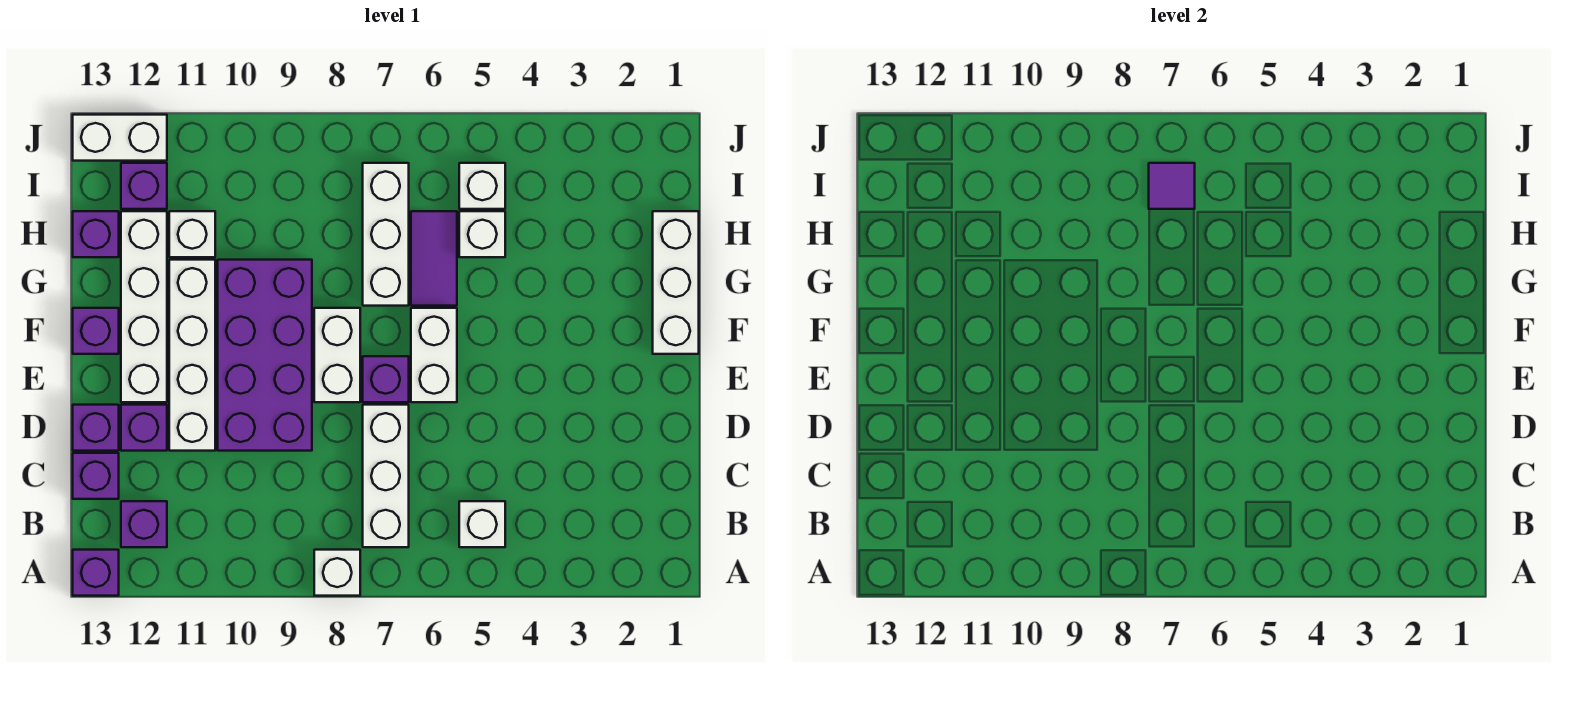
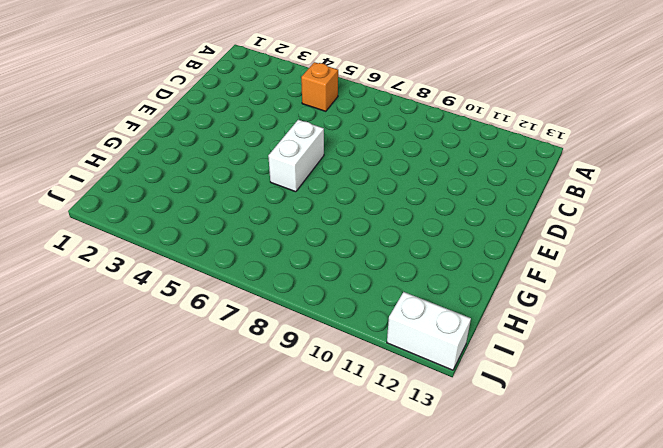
orange brick B5 level 1 -> white brick B5 level 1
none -> white brick A8 level 1
none -> purple brick A13 level 1
none -> white brick B7:D7 level 1

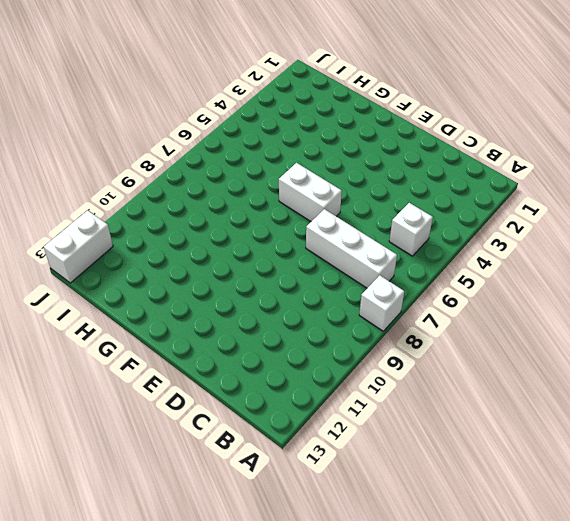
none -> purple brick A13 level 1
none -> purple brick B12 level 1
none -> purple brick C13 level 1

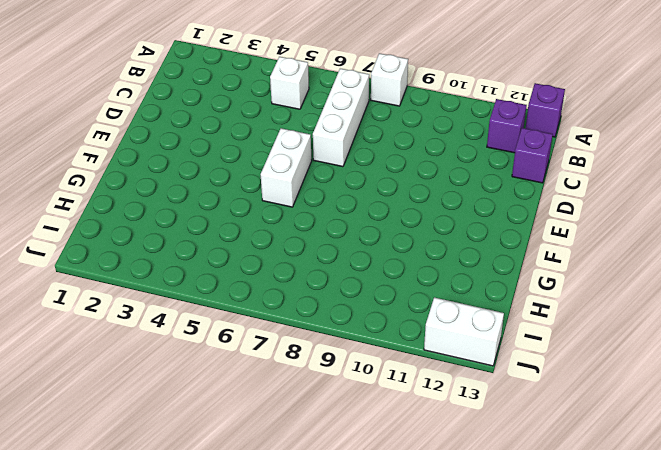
none -> purple brick D9:G10 level 1
none -> white brick D11:G11 level 1
none -> purple brick D12 level 1

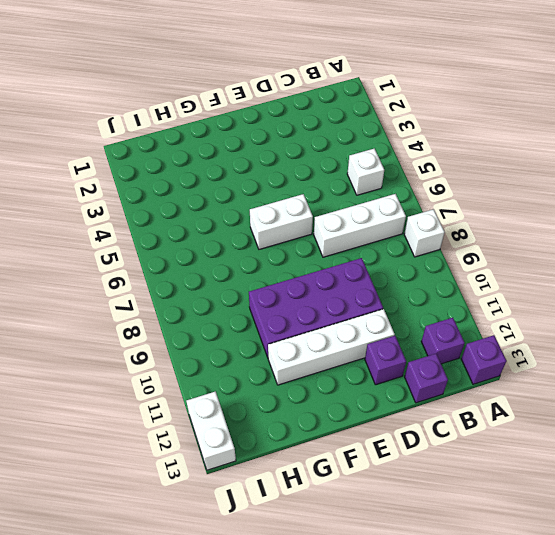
none -> purple brick D13 level 1
none -> purple brick E7 level 1
none -> white brick E8:F8 level 1

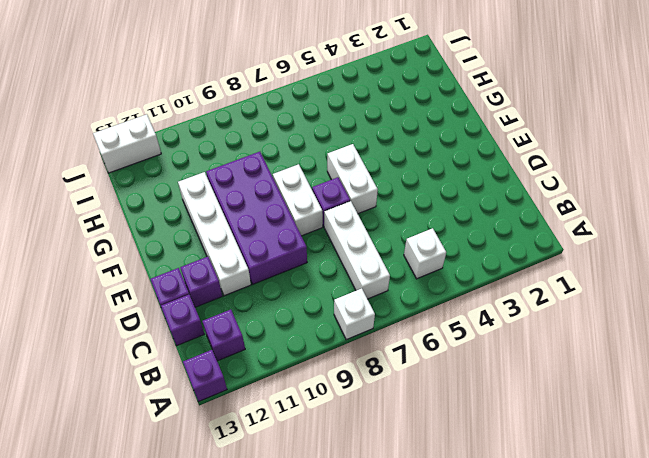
none -> white brick E12:H12 level 1
none -> white brick F1:H1 level 1
none -> purple brick F13 level 1

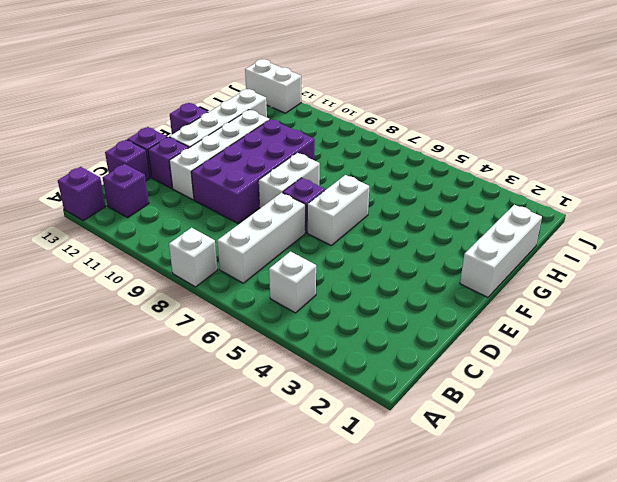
none -> purple tile G6:H6 level 1
none -> white brick G7:I7 level 1
none -> white brick H5 level 1

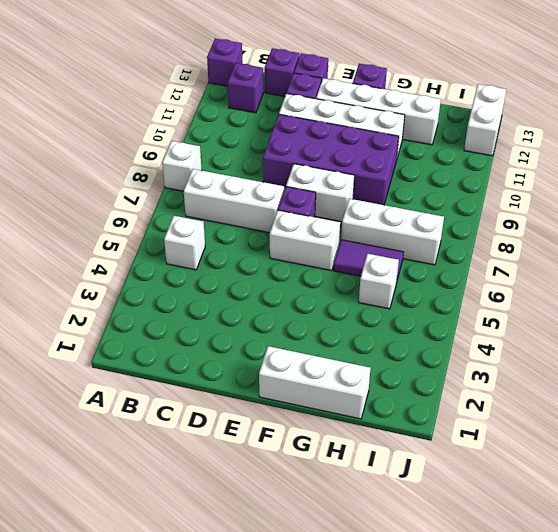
none -> white brick H11 level 1
none -> purple brick H13 level 1
none -> white brick I5 level 1

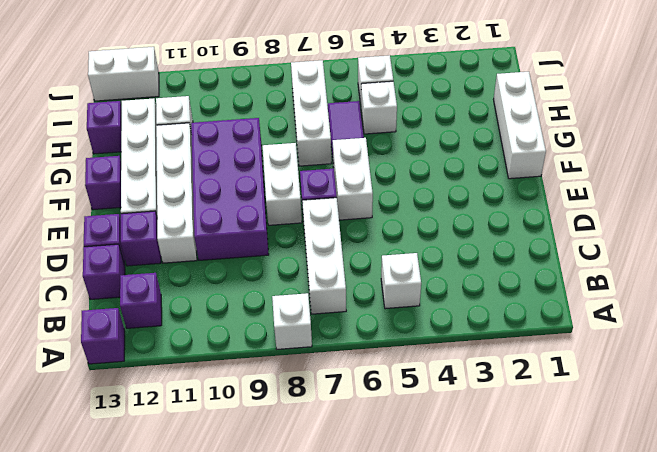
none -> purple brick I12 level 1
none -> purple tile I7 level 2

